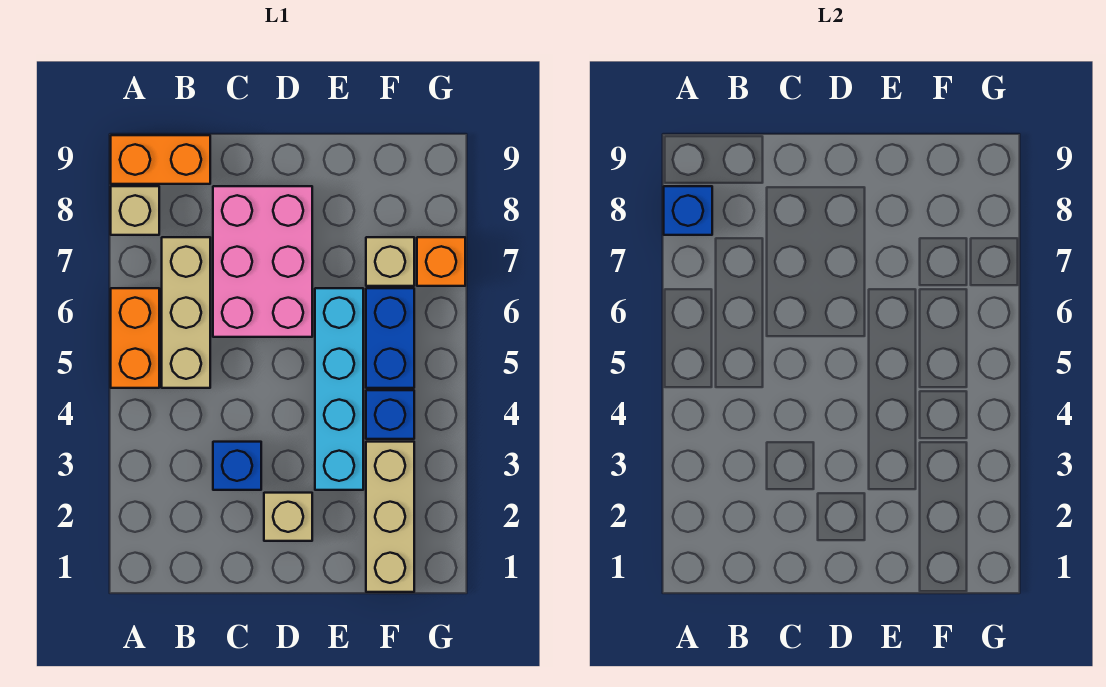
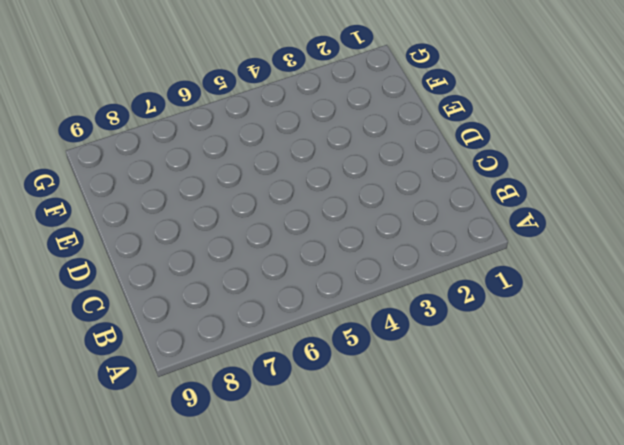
none -> orange brick A5:A6 level 1
none -> tan brick A8 level 1
none -> orange brick A9:B9 level 1

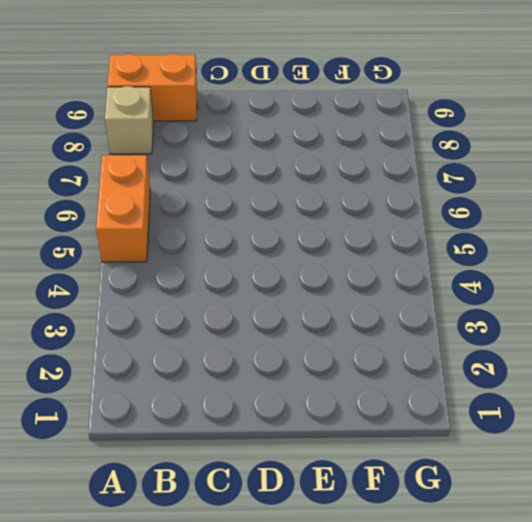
none -> tan brick B5:B7 level 1
none -> blue brick C3 level 1
none -> pink brick C6:D8 level 1

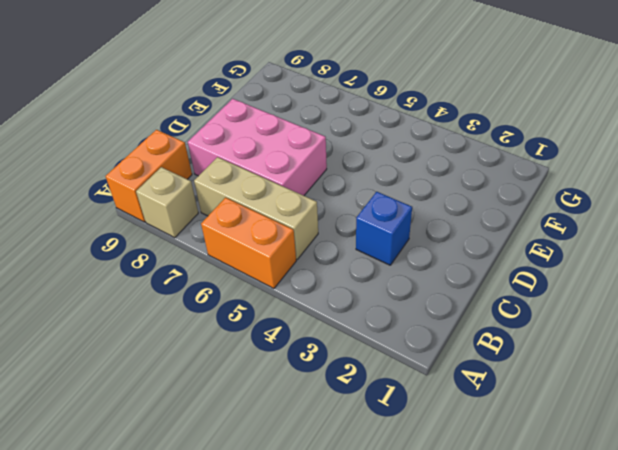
none -> tan brick D2 level 1
none -> cyan brick E3:E6 level 1
none -> tan brick F1:F3 level 1

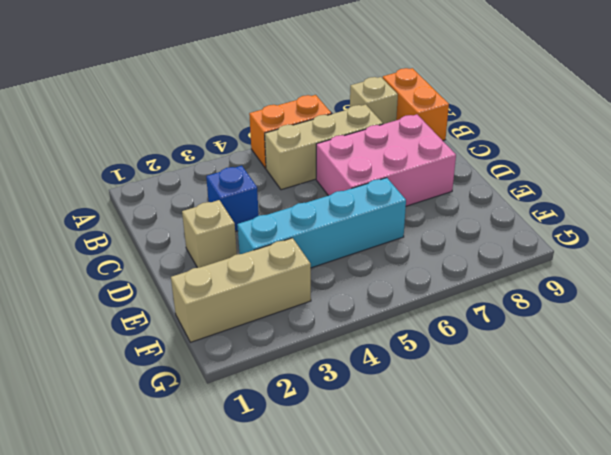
none -> blue brick F4 level 1
none -> blue brick F5:F6 level 1
none -> tan brick F7 level 1

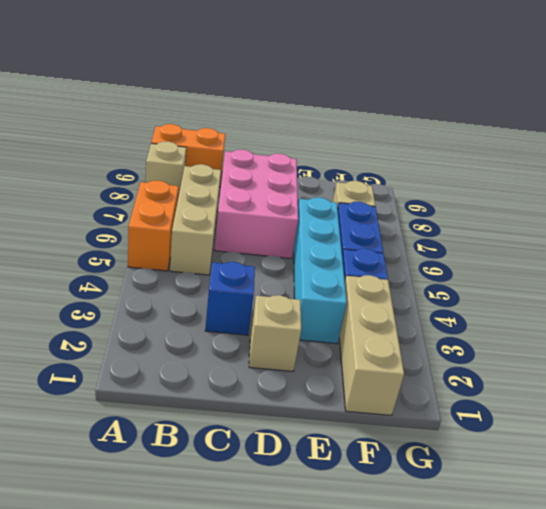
none -> orange brick G7 level 1
none -> blue brick A8 level 2

